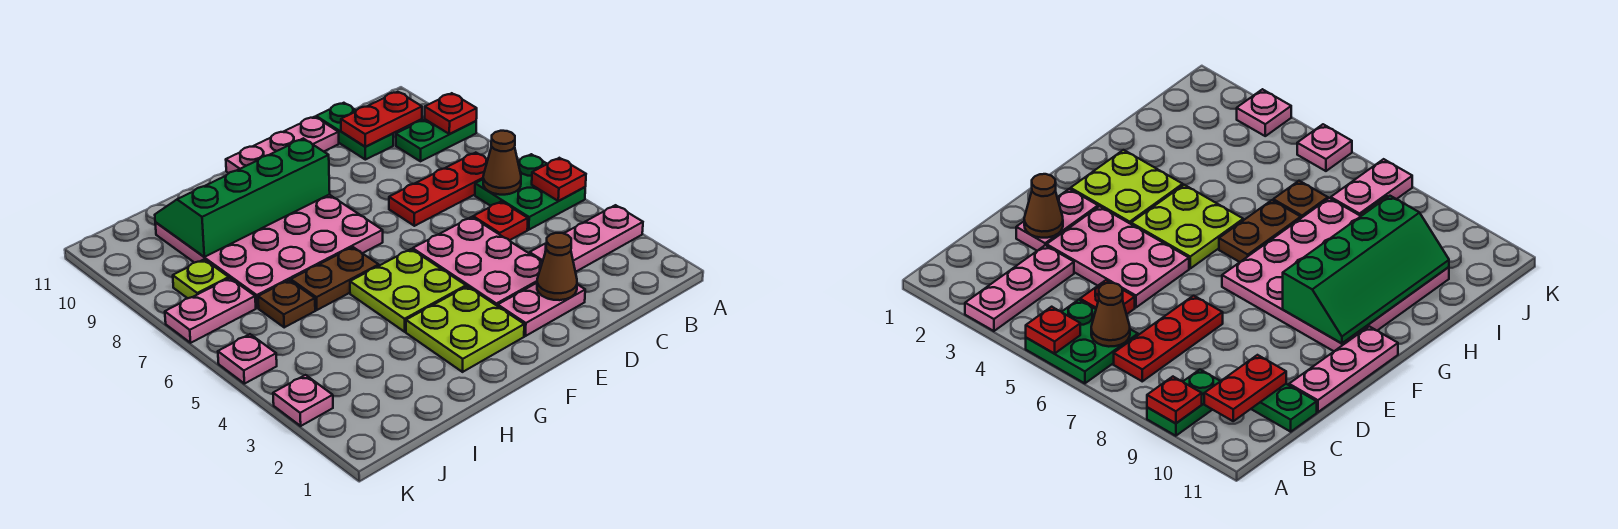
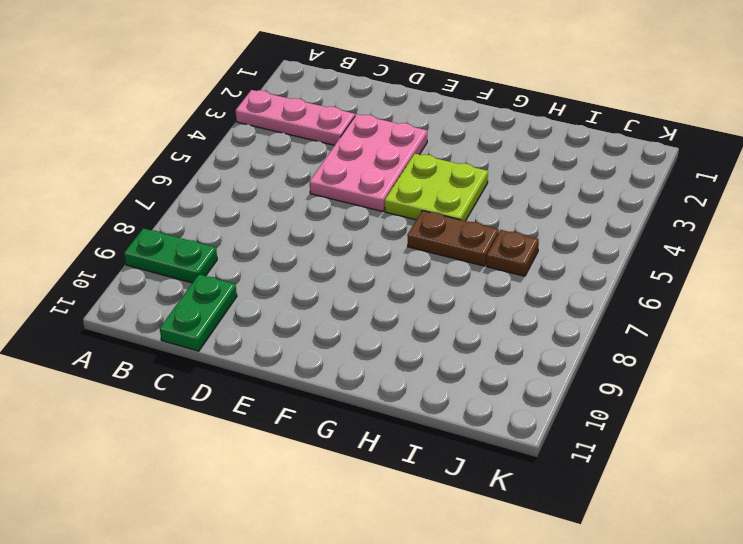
none -> green plate A5:B6 level 1
none -> red plate B7:D7 level 1
none -> red plate C5 level 1

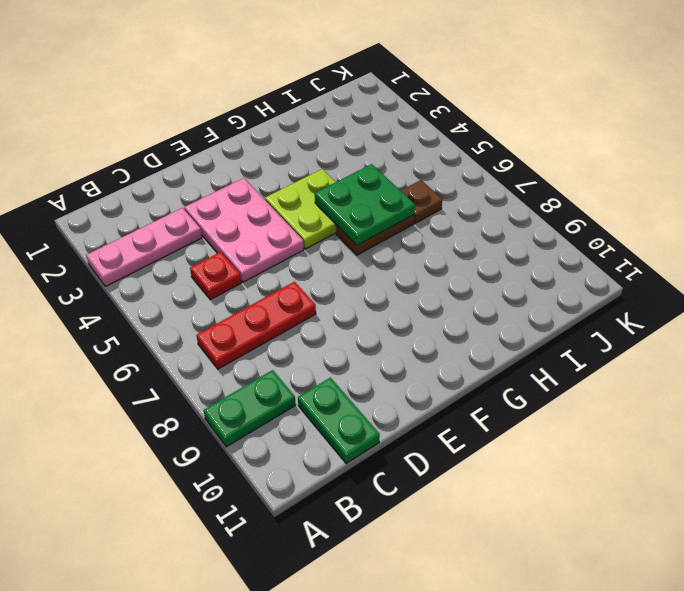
green plate G5:H6 level 2 -> green plate A5:B6 level 1
none -> pink plate D2:E2 level 1
none -> pink plate D11:F11 level 1
none -> lime plate F2:G3 level 1

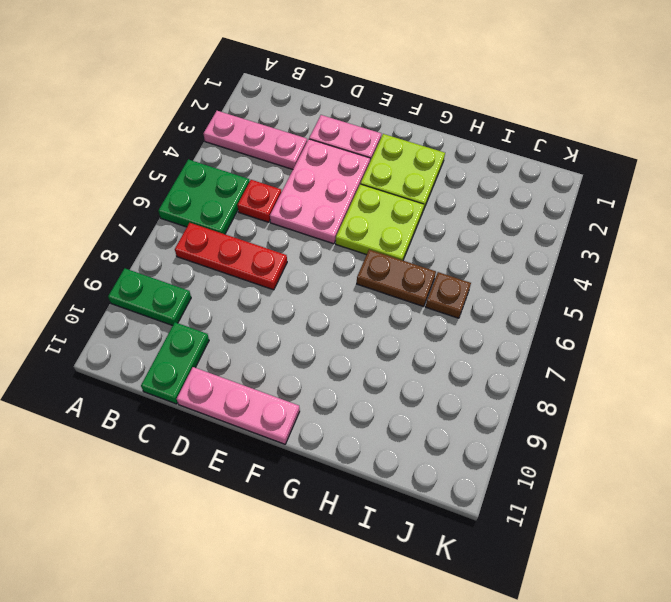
none -> pink plate F7:I10 level 1
none -> pink plate J7:K7 level 1
none -> lime plate J8 level 1

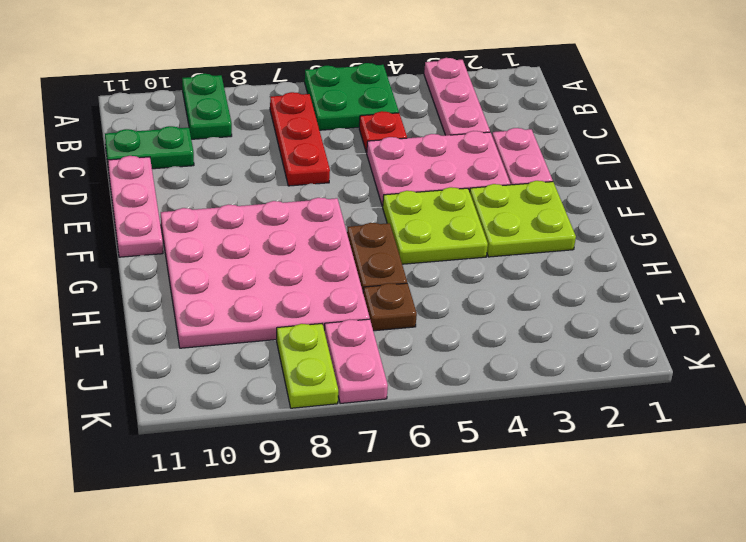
lime plate J8:K8 level 1 -> lime plate J8 level 1
none -> pink plate K3 level 1
none -> pink plate K5 level 1
none -> red plate A5 level 2

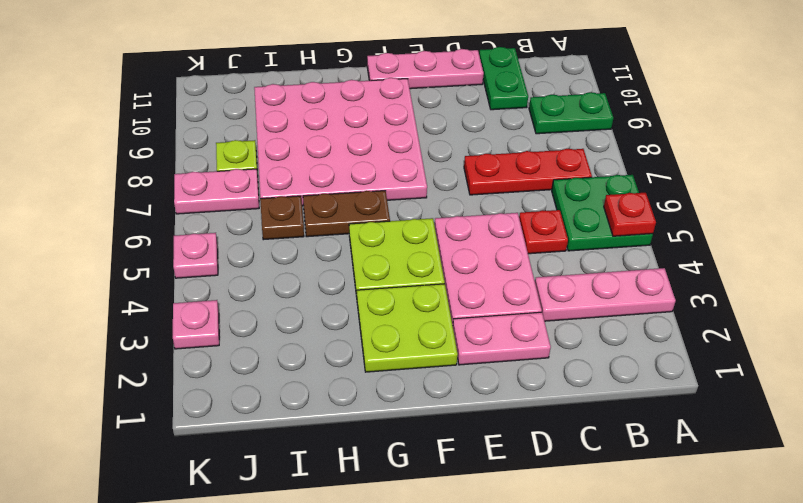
none -> red plate A9 level 2
none -> brown cone B6 level 2
none -> red plate B10:C10 level 2

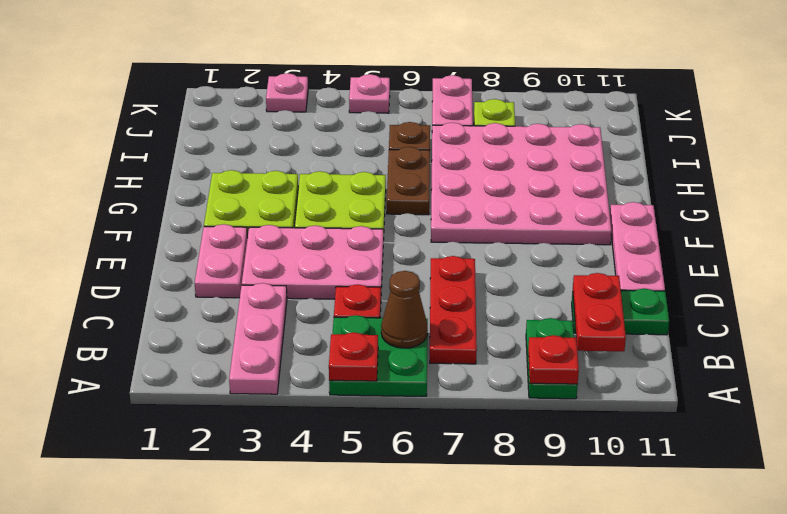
none -> brown cone D2 level 2
none -> green slope F9:I10 level 2 top 9

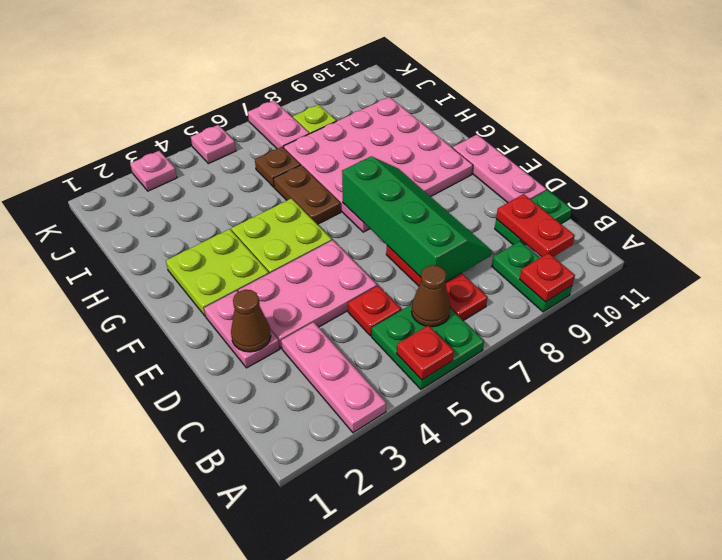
green slope C7:F8 level 2 top 7 -> green slope F9:I10 level 2 top 9

